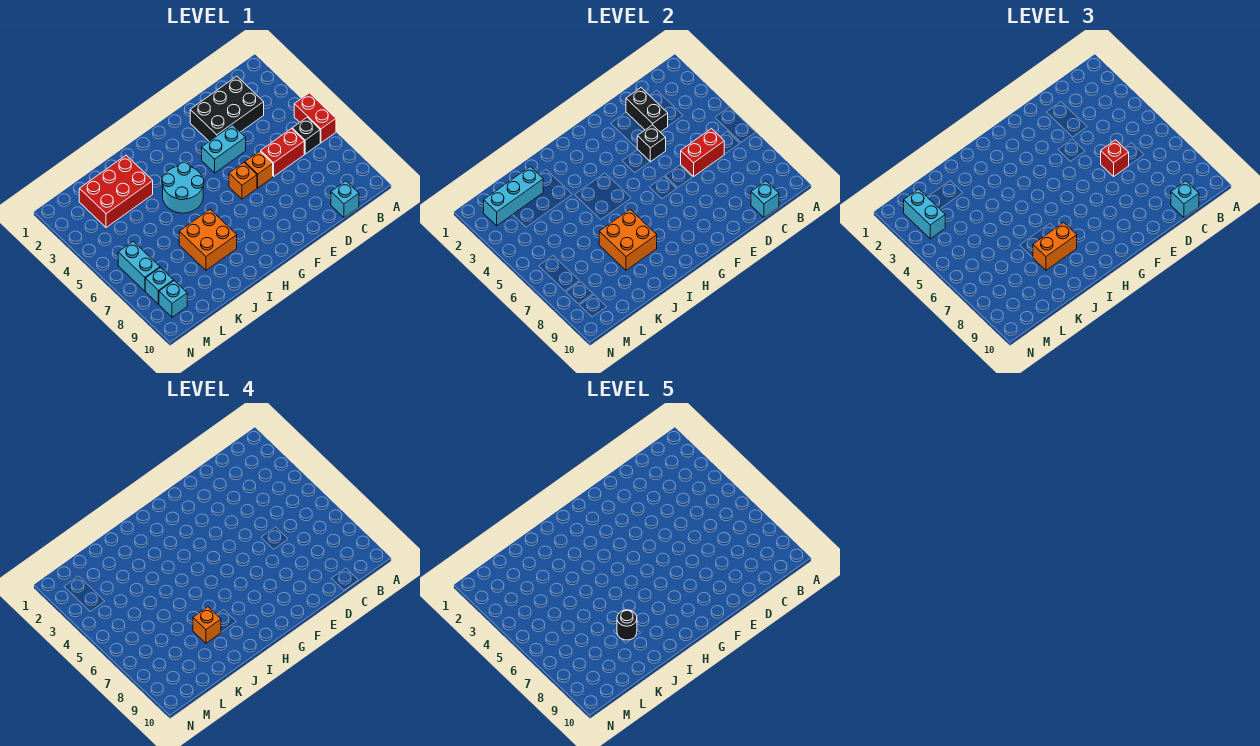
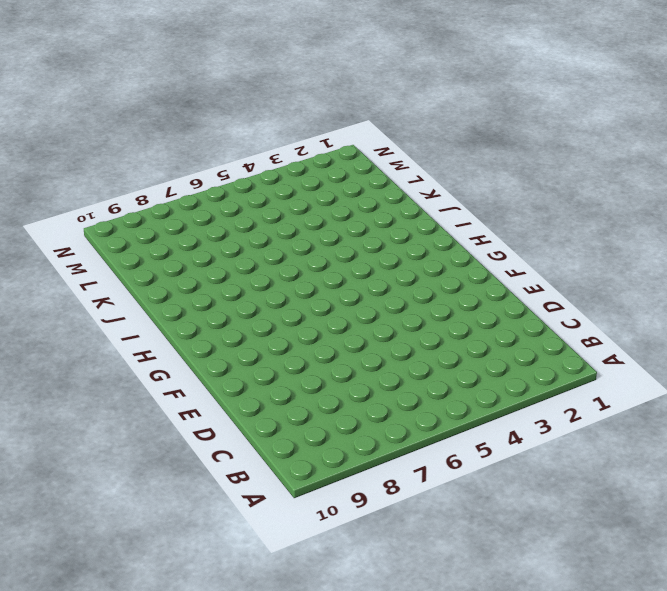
none -> red brick A5:A6 level 1
none -> black brick B6 level 1
none -> black brick C2:E3 level 1

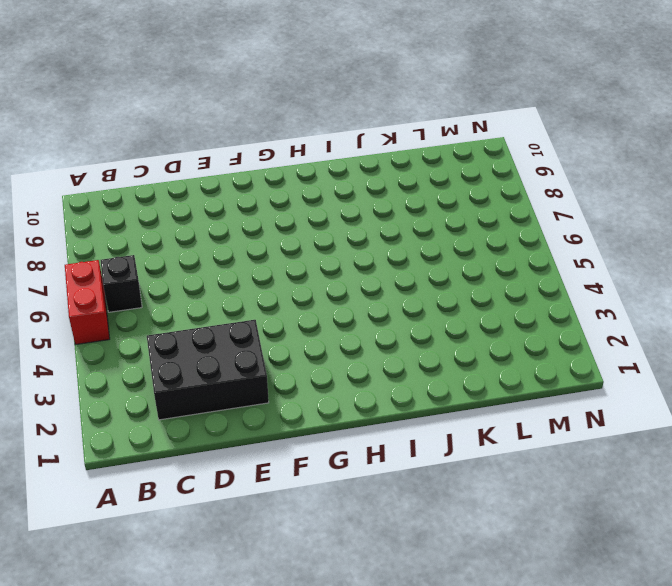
none -> red brick C6:D6 level 1
none -> cyan brick C10 level 1
none -> cyan brick E4:F4 level 1

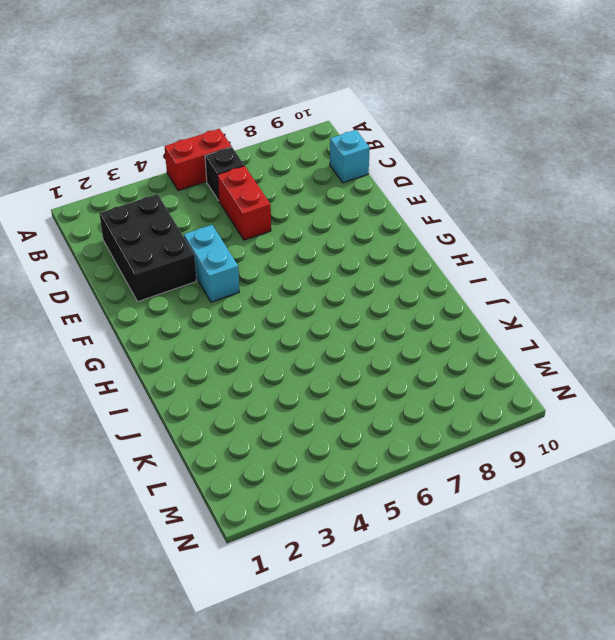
none -> orange brick E6 level 1
none -> orange brick F6 level 1
none -> cyan round brick H4:I5 level 1

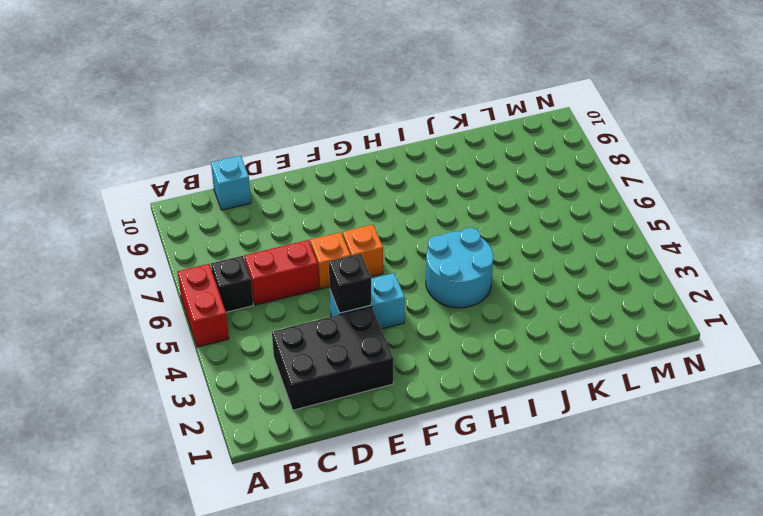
none -> orange brick I7:J8 level 1
none -> red brick J2:L3 level 1
none -> cyan brick M6:M7 level 1

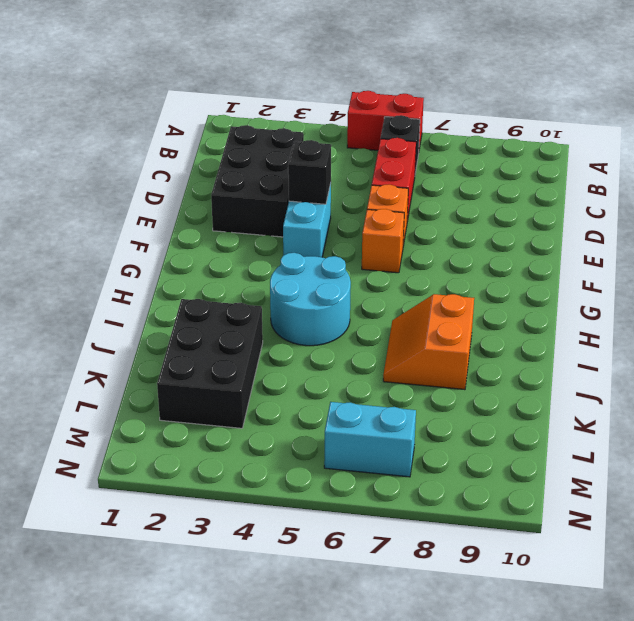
orange slope I7:J8 level 1 top 8 -> orange brick I7:J8 level 1
black brick J2:L3 level 1 -> red brick J2:L3 level 1
none -> cyan brick C10 level 1
none -> cyan brick M8 level 1
none -> cyan brick M9 level 1

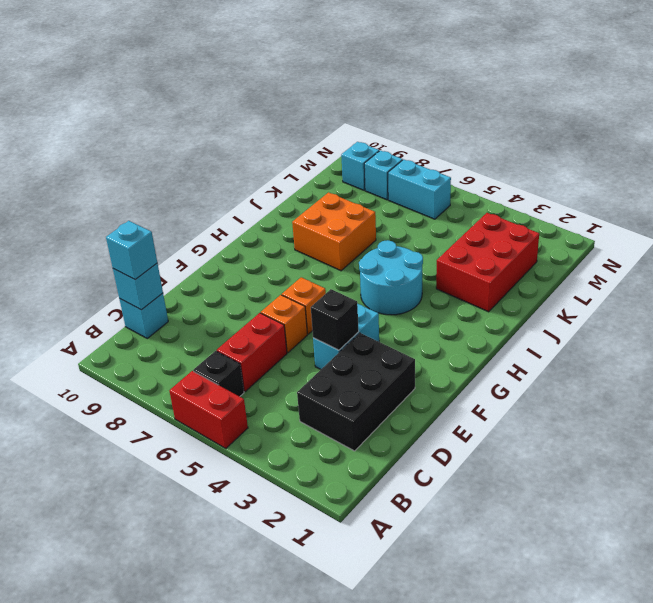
none -> red brick C6:D6 level 2
none -> black brick D2:D3 level 2
none -> orange brick I7:J8 level 2

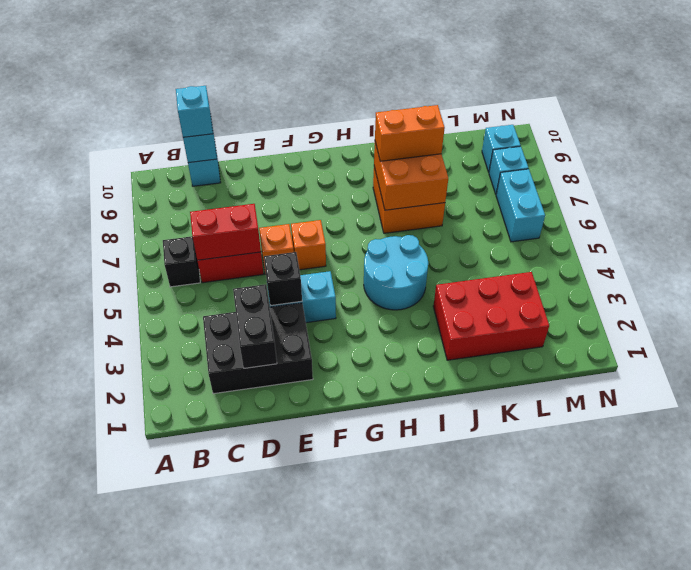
none -> red brick A5:A6 level 1
none -> cyan brick K2:M2 level 2
none -> red brick D6 level 3

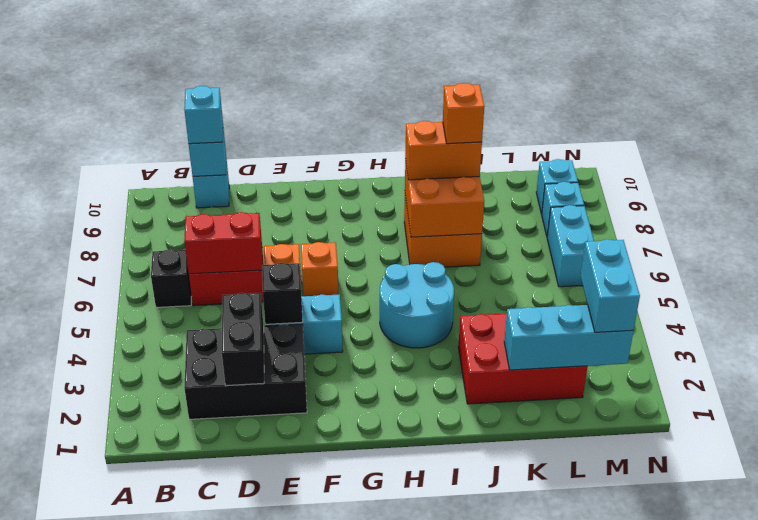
none -> red brick A5:A6 level 1
none -> red brick D6 level 3
none -> black round brick J8 level 5

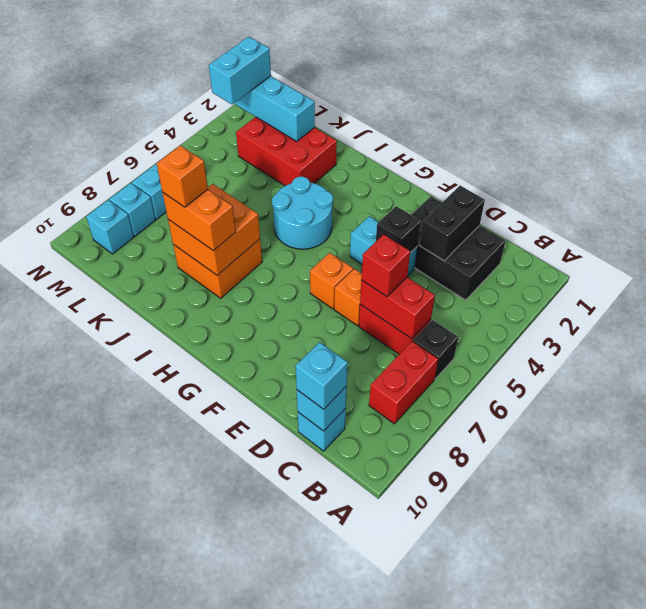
red brick B7:B8 level 1 -> red brick A5:A6 level 1
none -> black round brick J8 level 5

